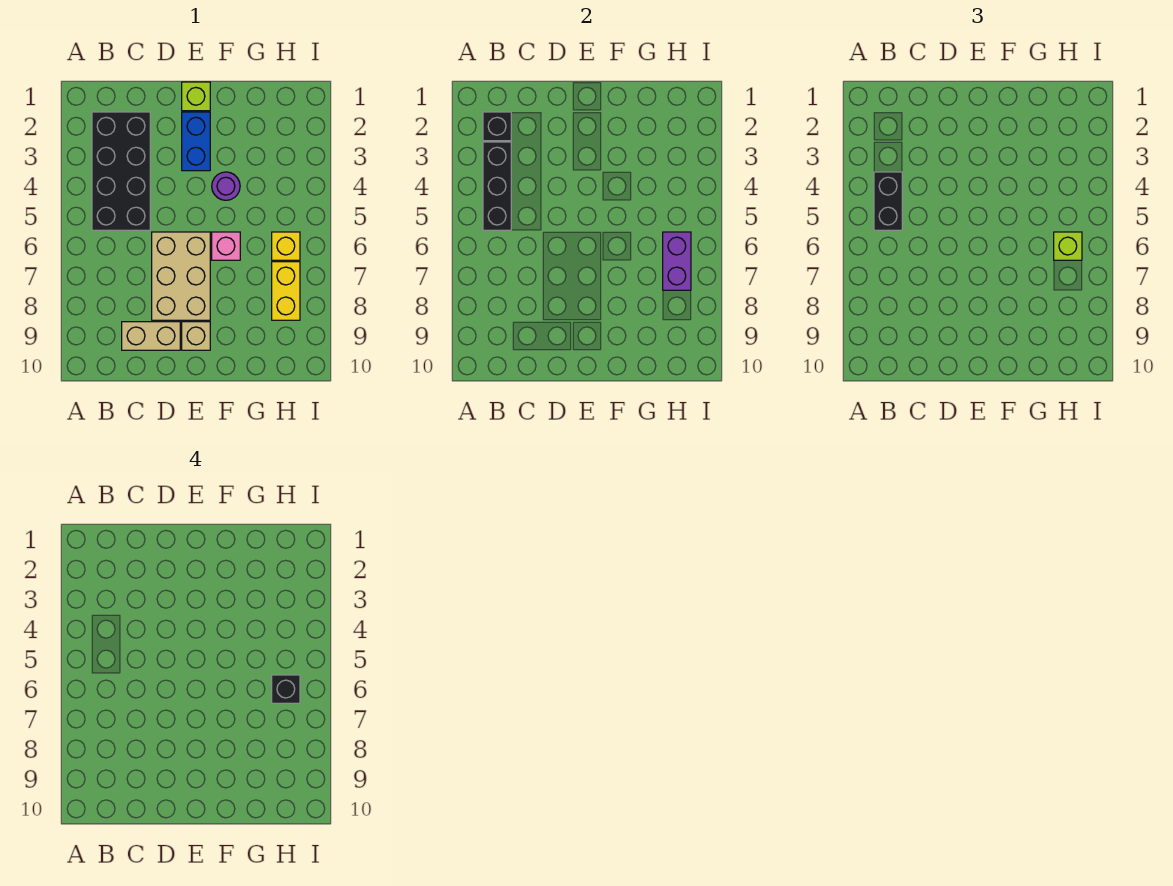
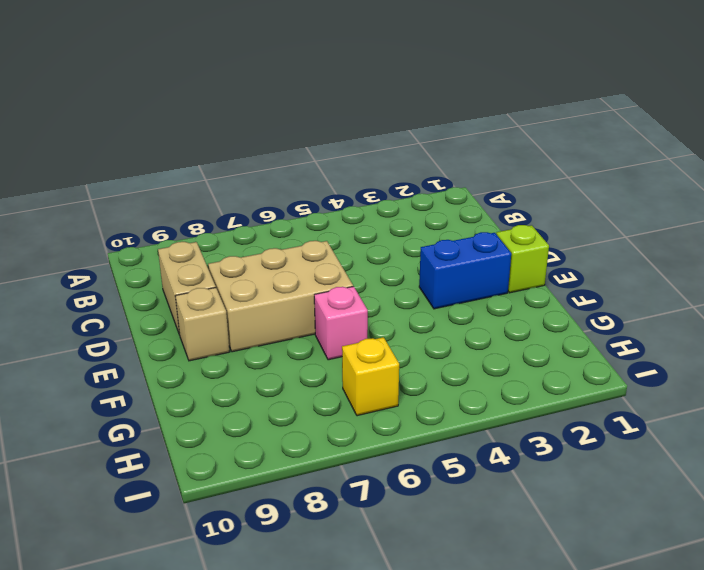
none -> black brick B2:C5 level 1
none -> purple round brick F4 level 1
none -> yellow brick H7:H8 level 1

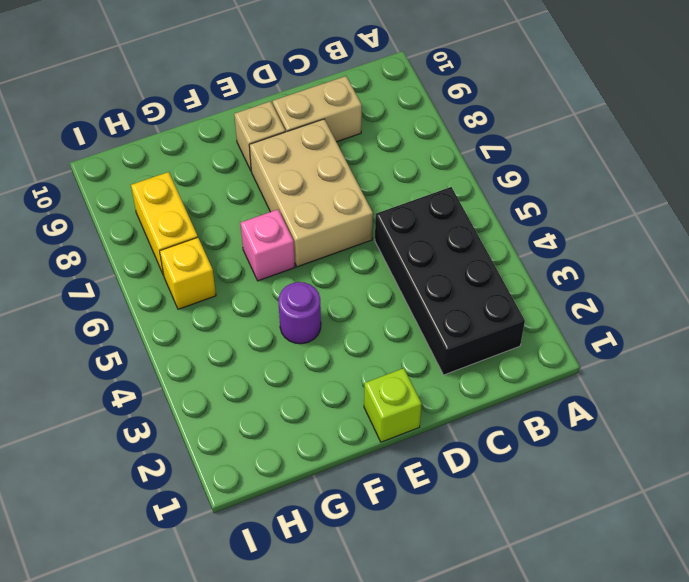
none -> blue brick E2:E3 level 1
none -> black brick B2 level 2
none -> black brick B3:B5 level 2

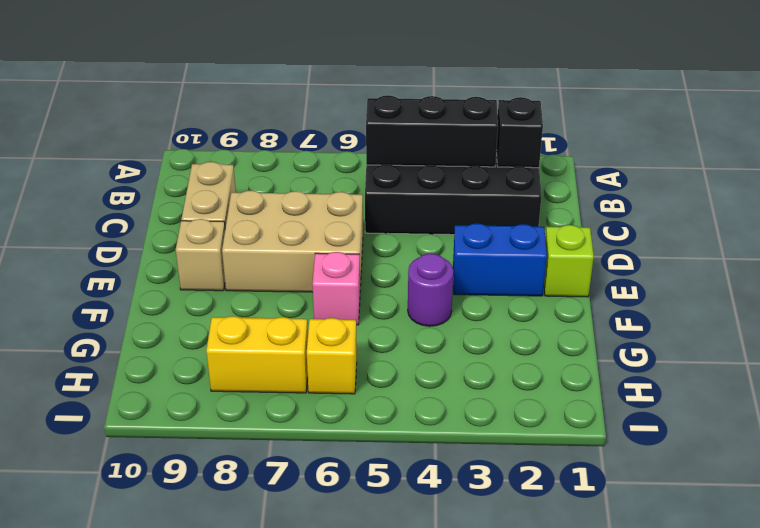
none -> purple brick H6:H7 level 2
none -> black brick B4:B5 level 3
none -> lime brick H6 level 3

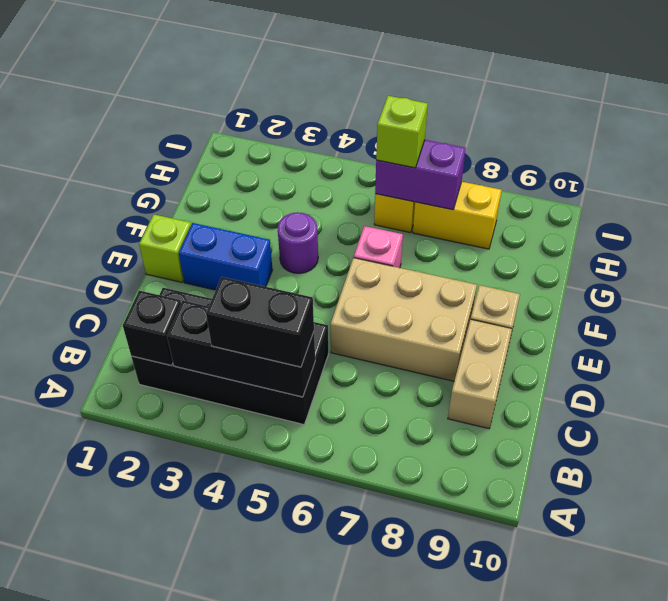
none -> black brick H6 level 4

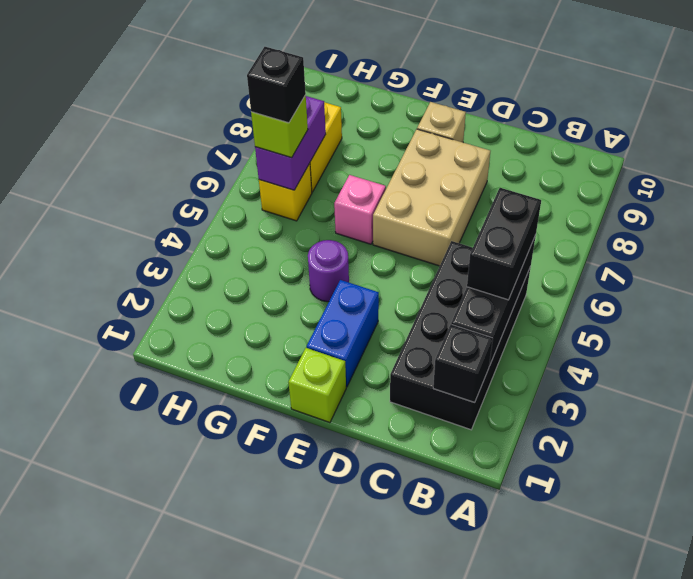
none -> tan brick C9:D9 level 1

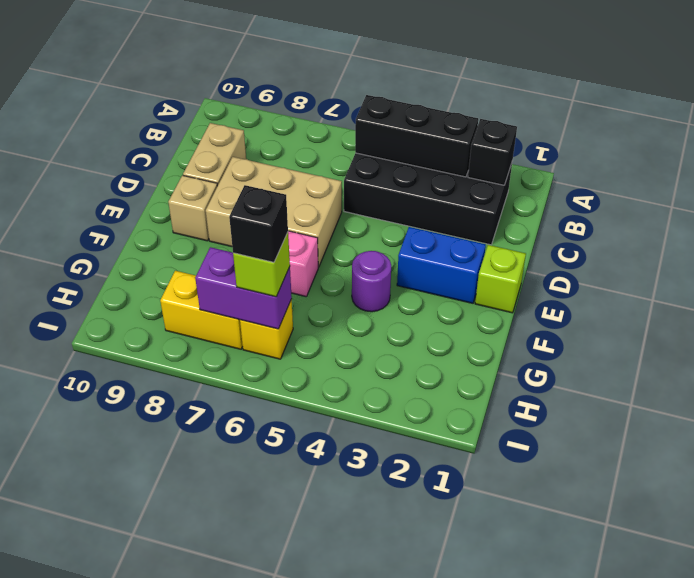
none -> black brick B4:B5 level 3

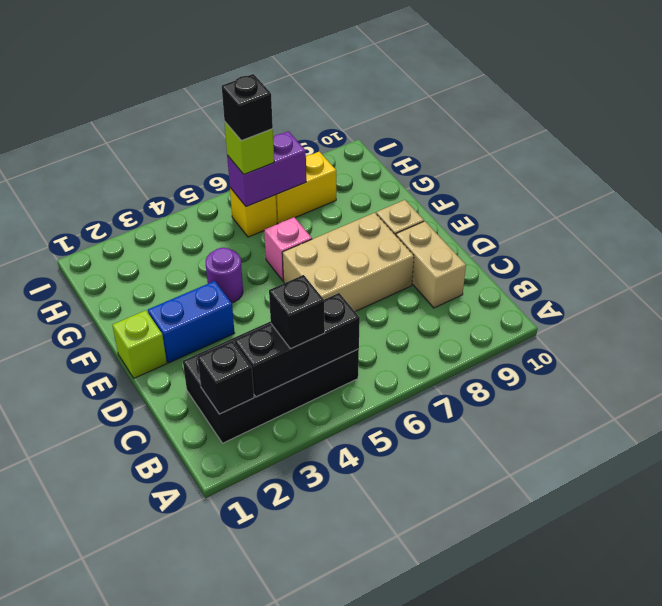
black brick B4 level 3 -> black brick B4:B5 level 3

